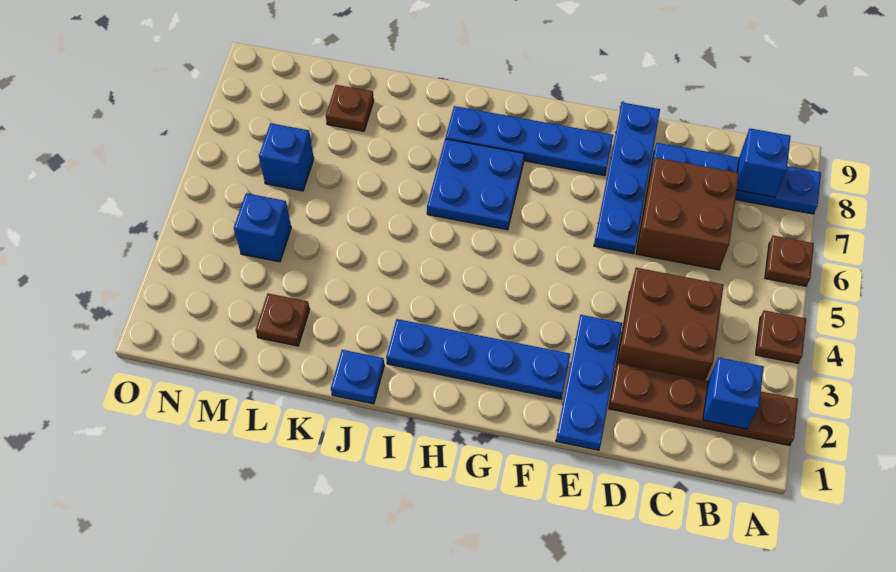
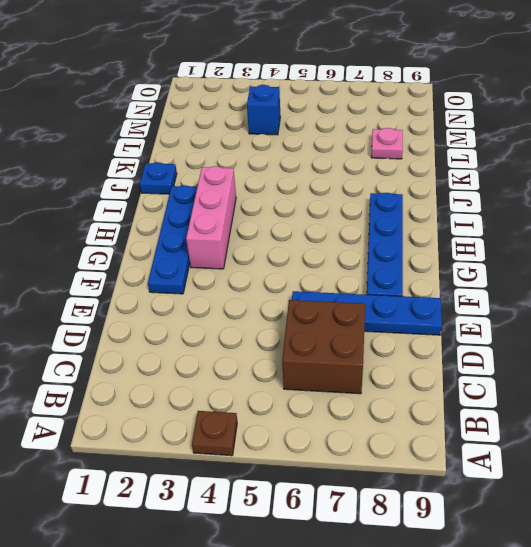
pink brick G3:I3 level 1 -> none
pink plate L8 level 1 -> brown plate L8 level 1
none -> brown plate A2:D2 level 1
none -> brown plate A6 level 1
none -> blue plate A8:D8 level 1

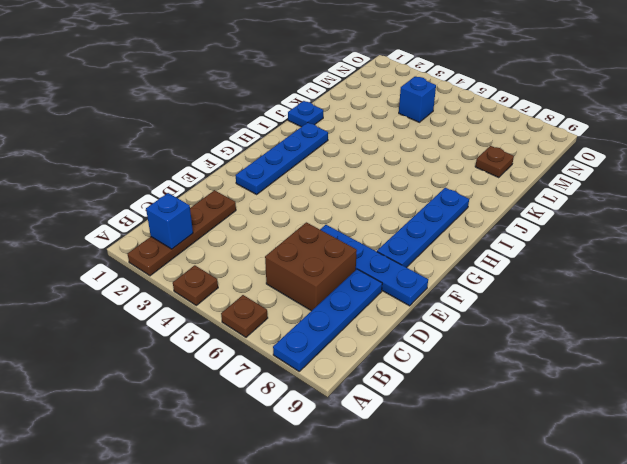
none -> brown brick C3:D4 level 1
none -> blue plate E1:E3 level 1
none -> blue plate H6:I7 level 1

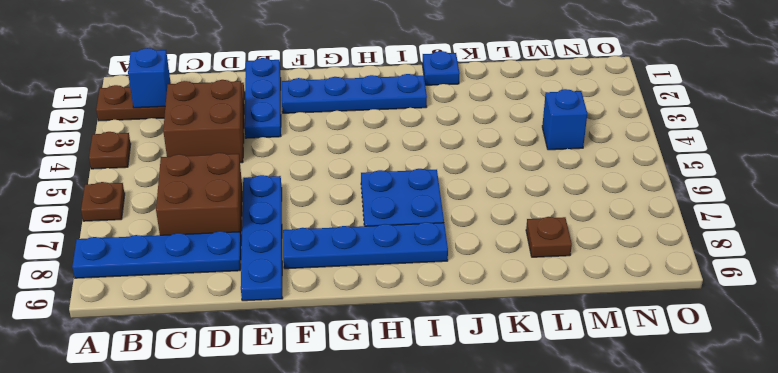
none -> brown plate L2 level 1
none -> blue brick M6 level 1
none -> blue brick B8 level 2

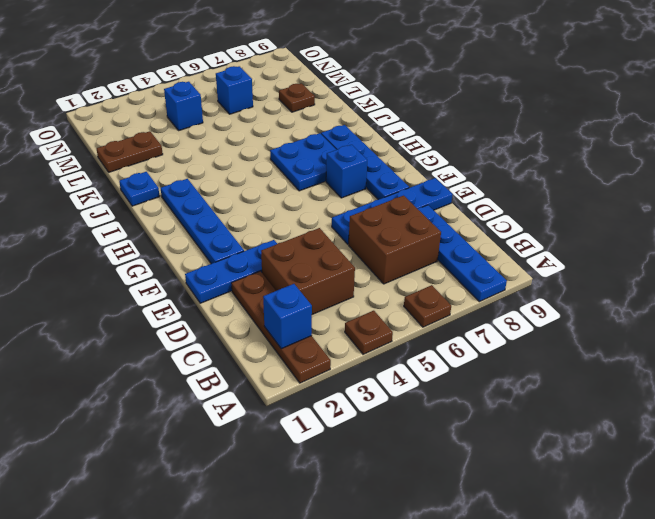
blue brick G7 level 1 -> blue brick B8 level 2
brown plate L1:L2 level 1 -> brown plate L2 level 1

